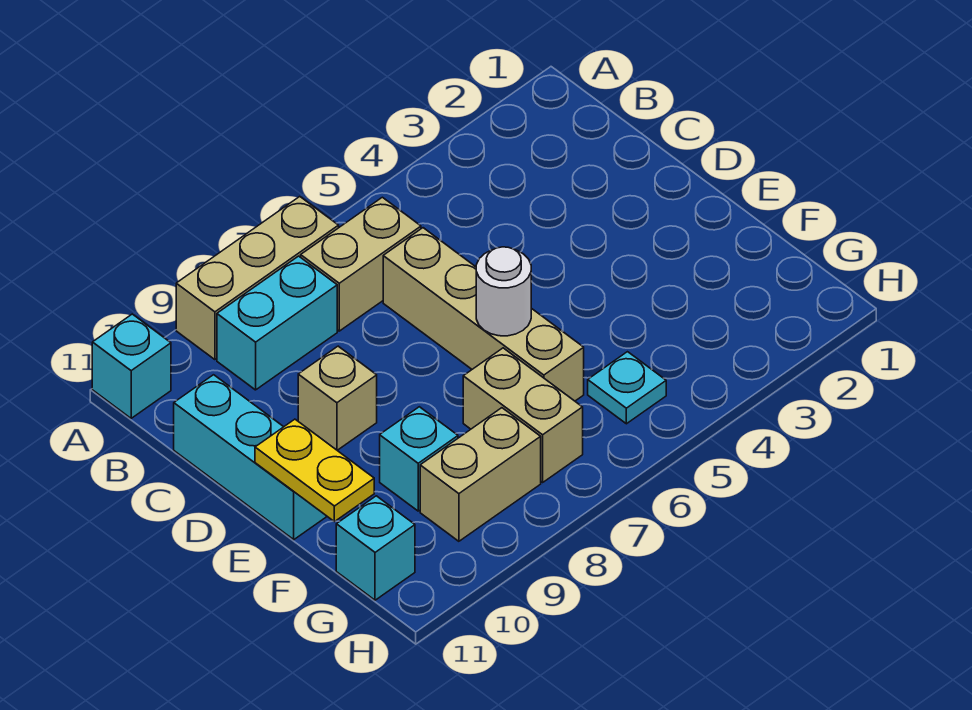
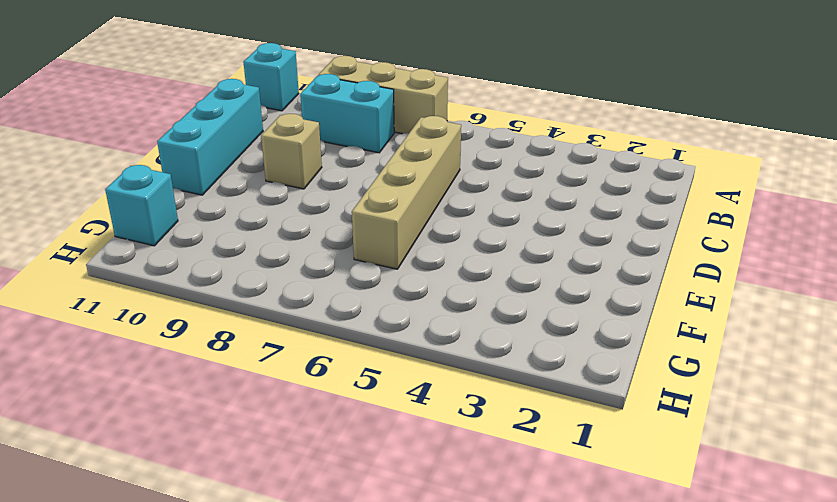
none -> tan brick B6:B7 level 1
none -> tan brick F7:G7 level 1
none -> cyan brick F9 level 1

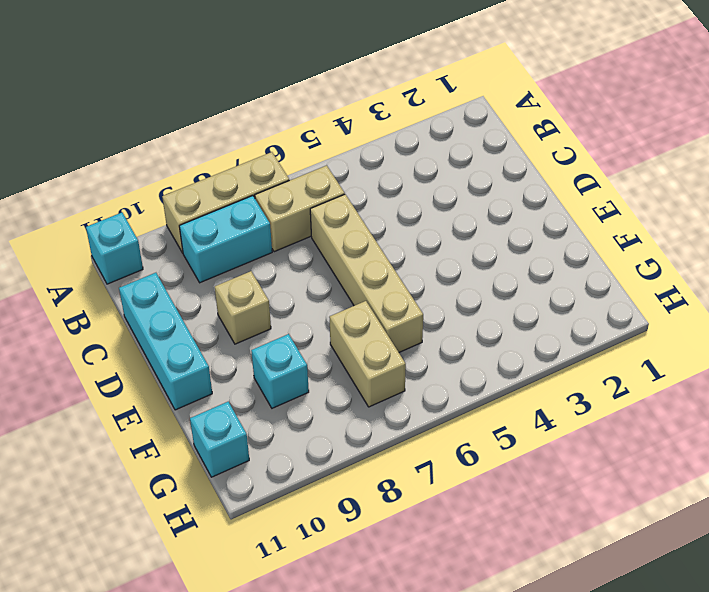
none -> cyan plate G5 level 1
none -> tan brick G8:G9 level 1
none -> white round brick E6 level 2

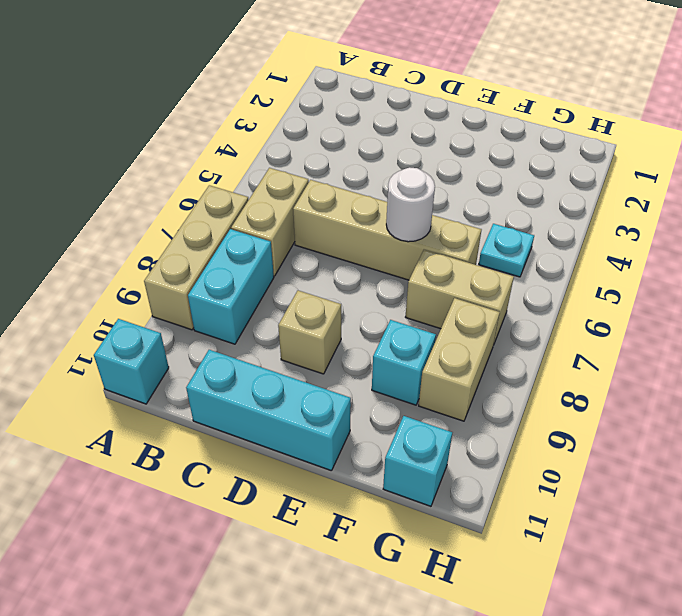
none -> yellow plate E11:F11 level 2

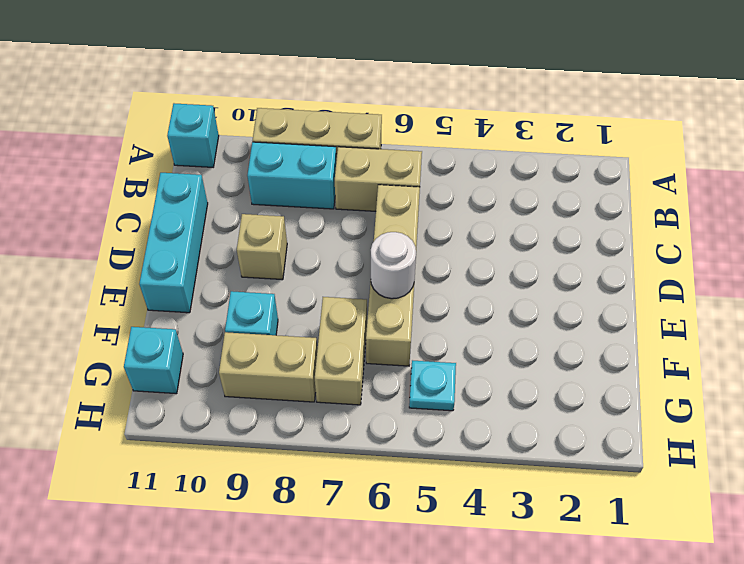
none -> yellow plate E11:F11 level 2

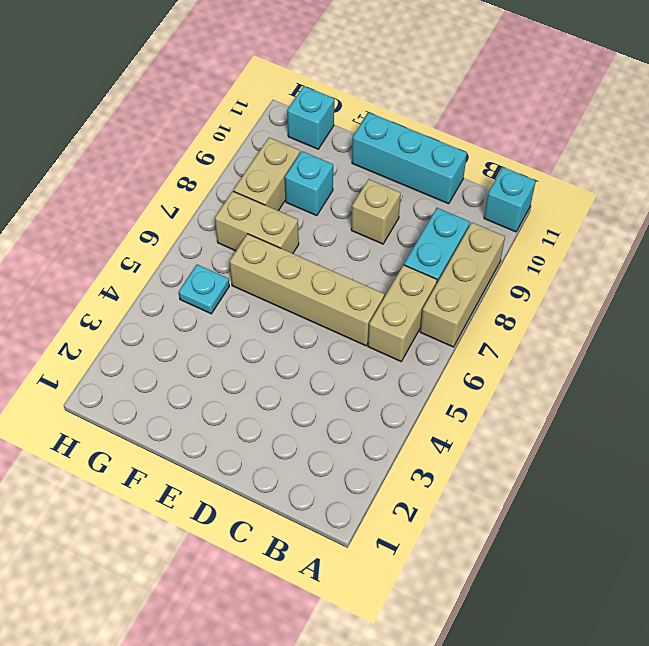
none -> white round brick E6 level 2
none -> yellow plate E11:F11 level 2

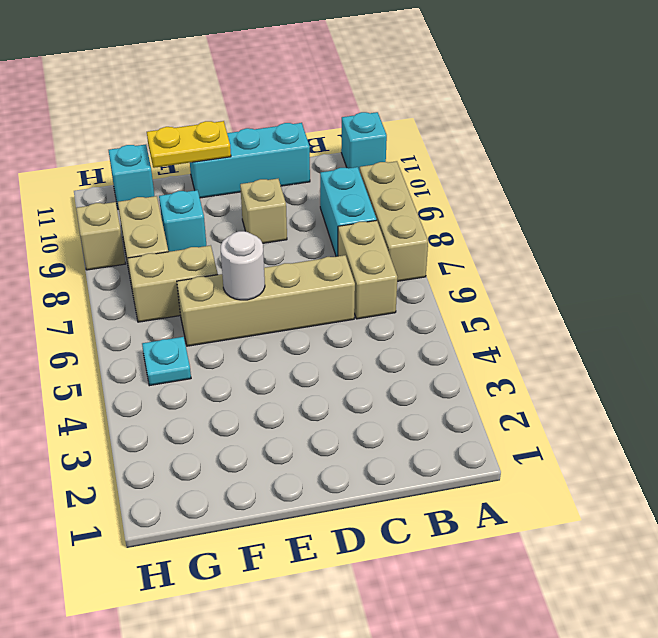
tan brick H9 level 1 -> none

